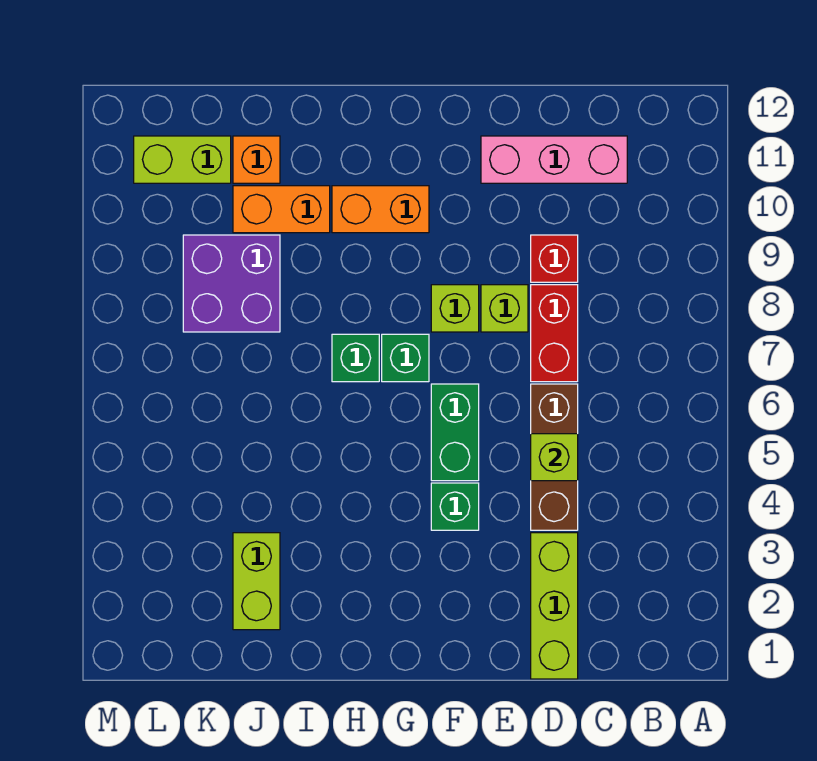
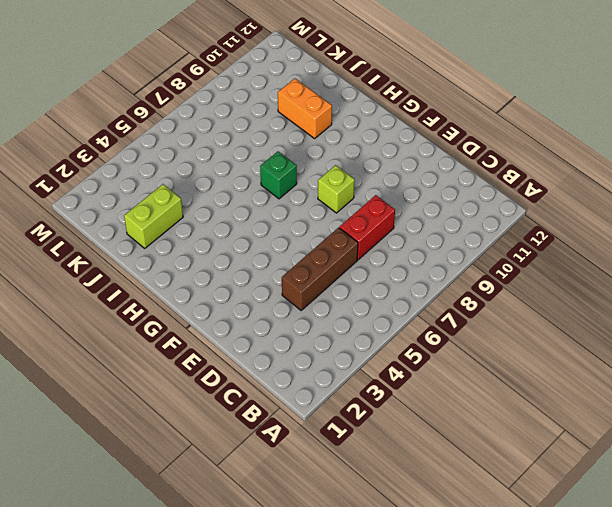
none -> pink brick C11:E11 level 1
none -> lime brick D1:D3 level 1
none -> red brick D9 level 1

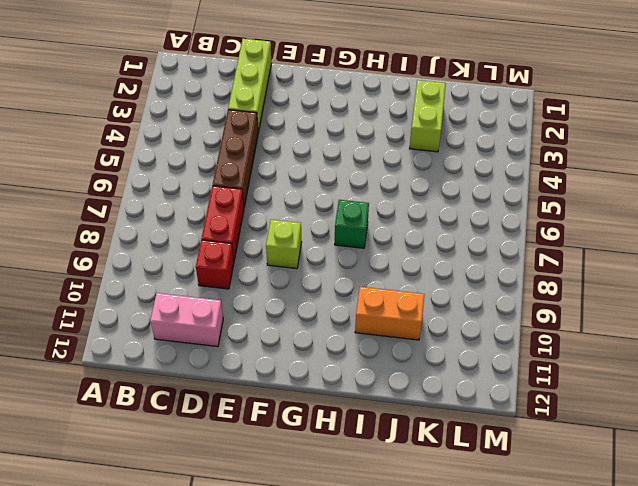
pink brick C11:D11 level 1 -> pink brick C11:E11 level 1
none -> lime brick E8 level 1
none -> green brick F4 level 1
none -> green brick F5:F6 level 1

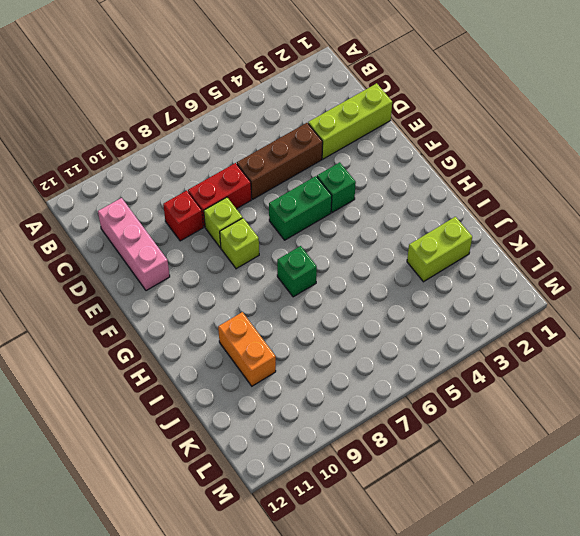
none -> green brick G7 level 1
none -> orange brick G10:H10 level 1
none -> purple brick J8:K9 level 1

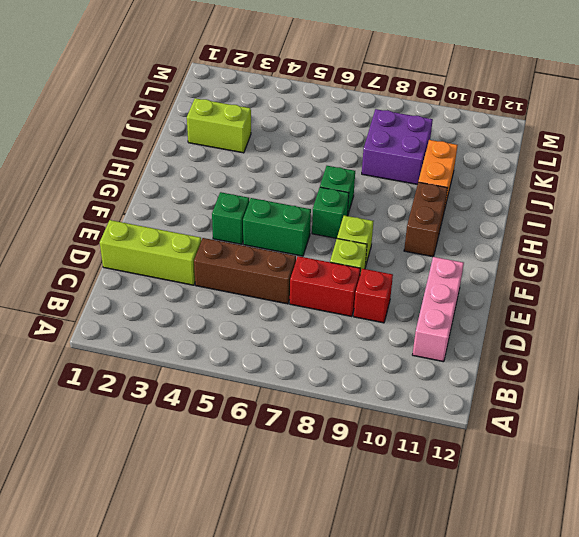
brown brick G10:H10 level 1 -> orange brick G10:H10 level 1
none -> orange brick J11 level 1
none -> lime brick K11:L11 level 1
none -> lime brick D5 level 2

